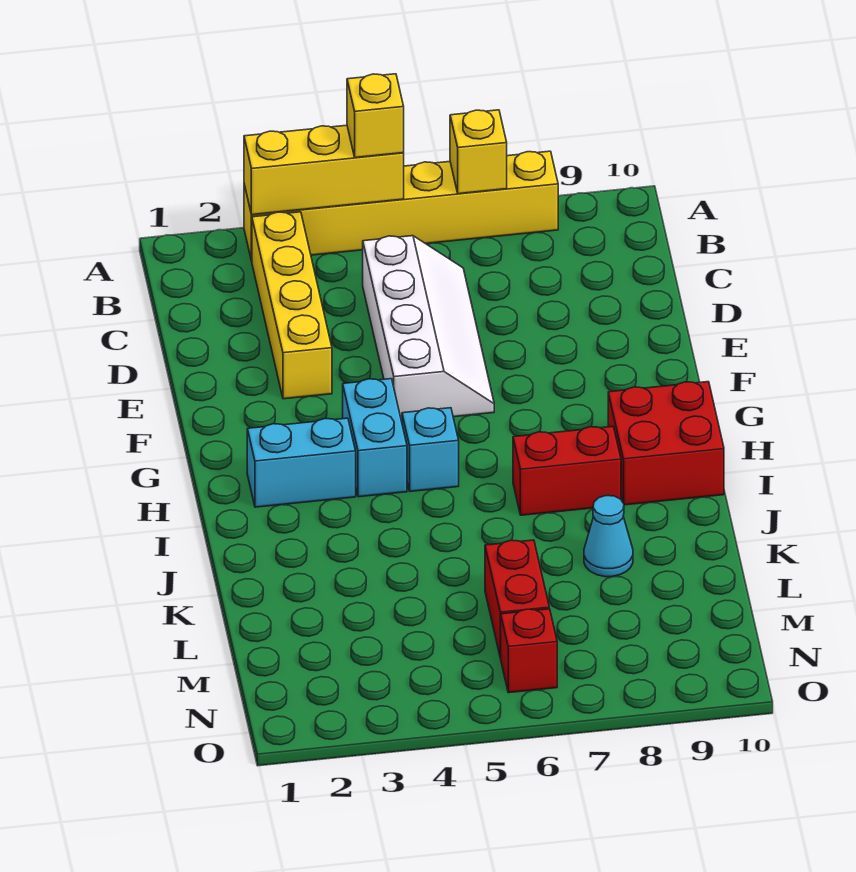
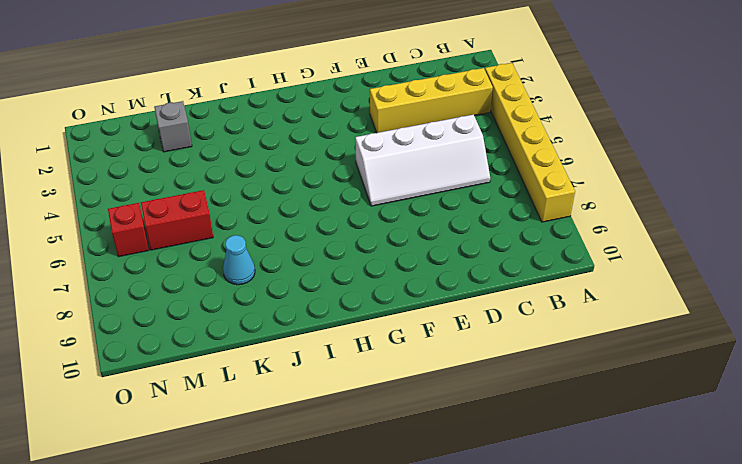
grey brick L2 level 1 -> none
none -> cyan brick G4:H4 level 1
none -> cyan brick H2:H3 level 1
none -> cyan brick H5 level 1

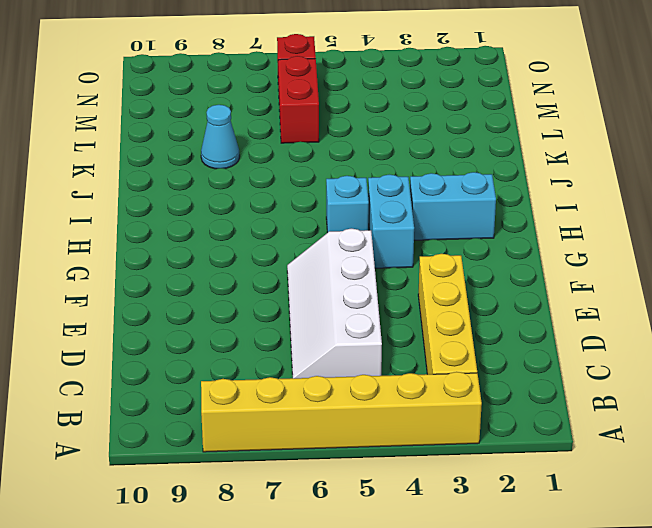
none -> red brick H9:I10 level 1
none -> red brick I7:I8 level 1
none -> yellow brick A3:A5 level 2

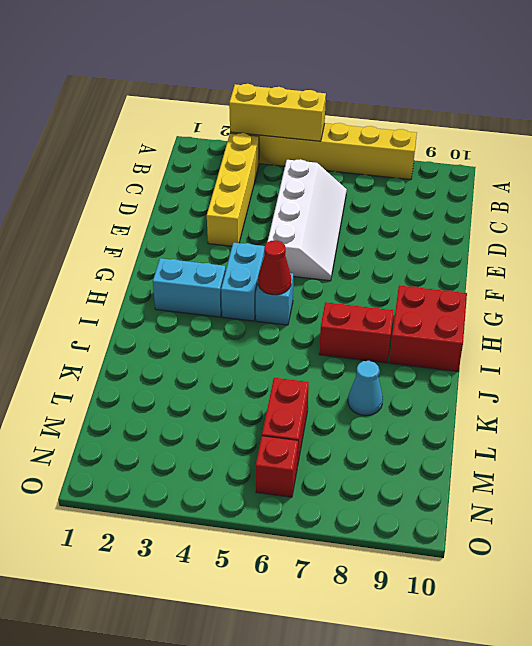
red cone H5 level 2 -> none
none -> yellow brick A7 level 2
none -> yellow brick A5 level 3

